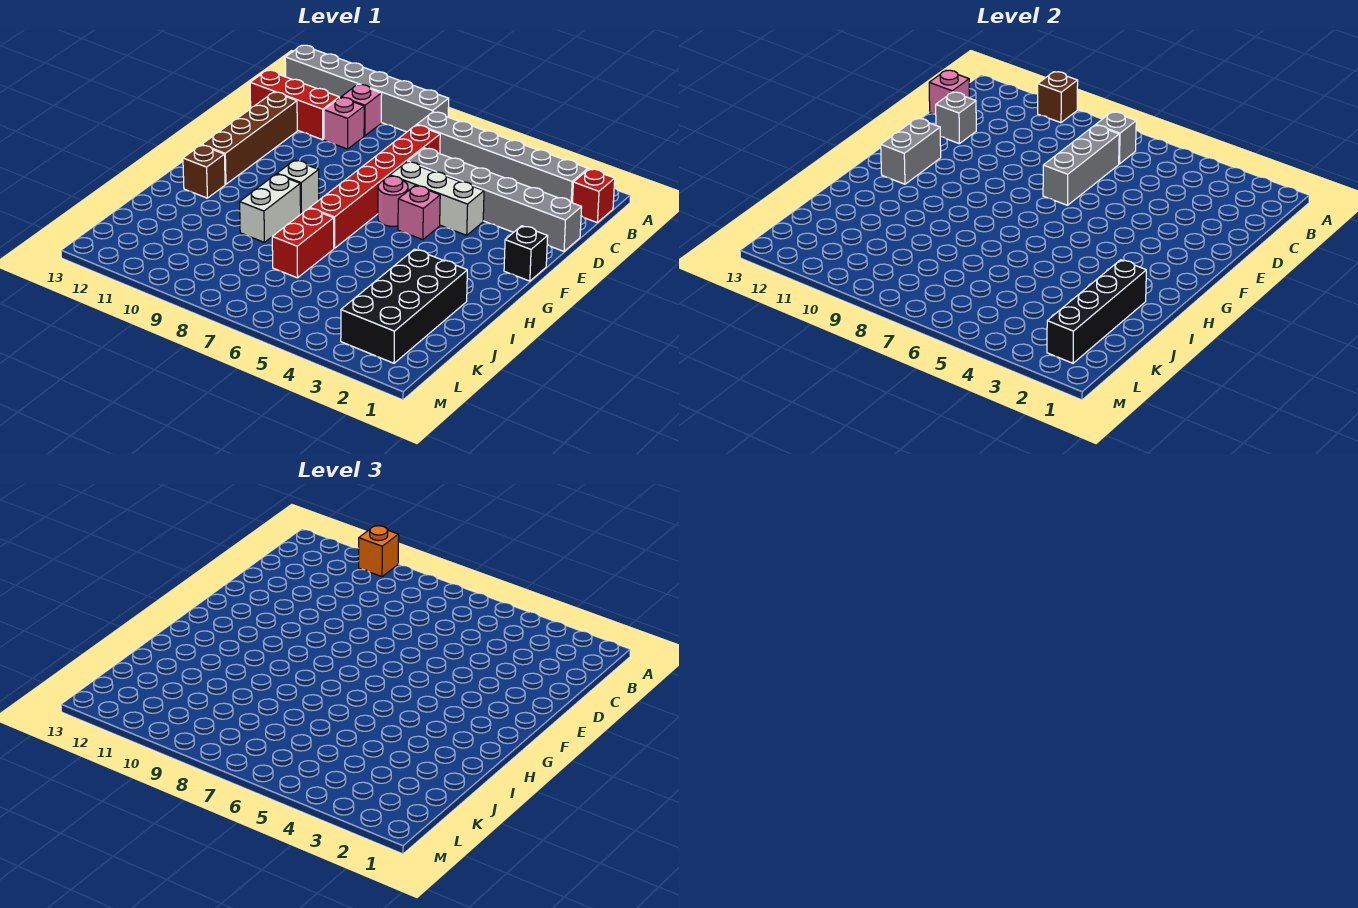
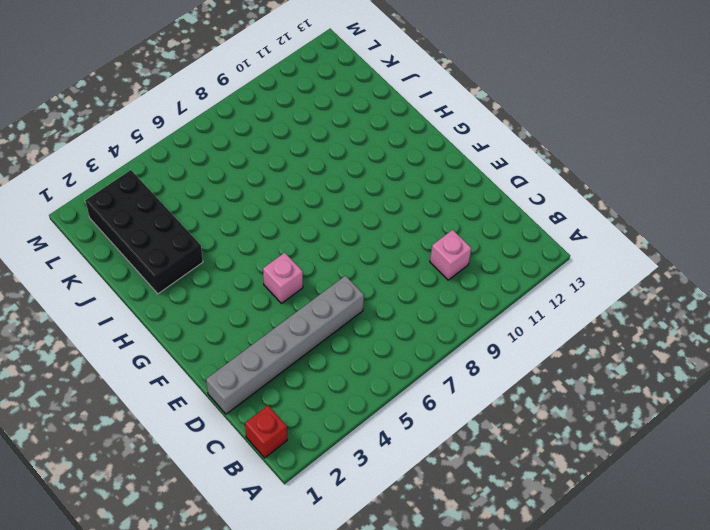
none -> grey brick A8:A13 level 1
none -> grey brick B2:B7 level 1
none -> pink brick B10 level 1

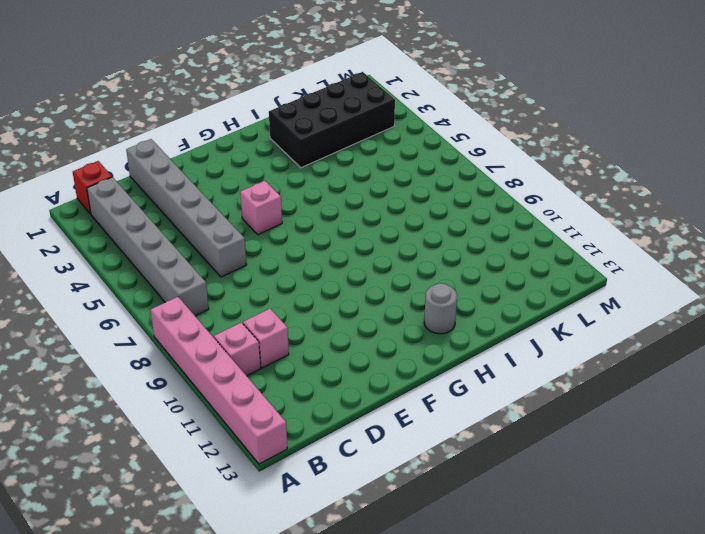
pink brick A8:A13 level 1 -> grey brick A8:A13 level 1
grey round brick H12 level 1 -> brown brick H12 level 1
none -> red brick C7:H7 level 1
none -> red brick C11:C13 level 1
none -> brown brick D12:G12 level 1

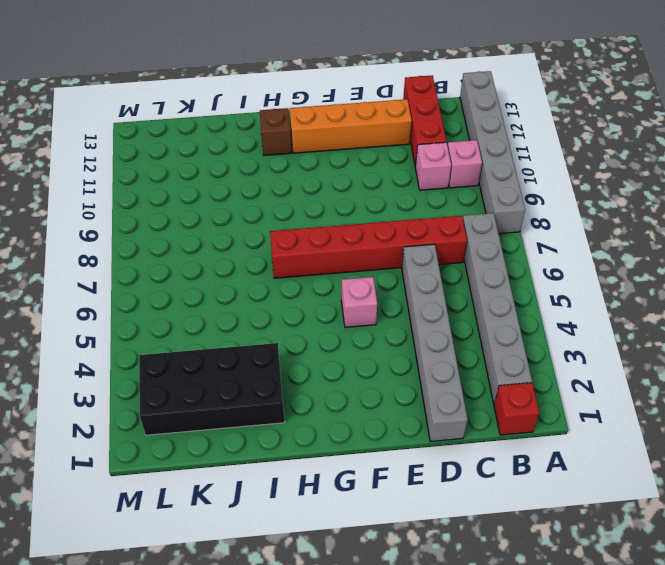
orange brick D12:G12 level 1 -> brown brick D12:G12 level 1
none -> white brick E4:E6 level 1
none -> black brick F1 level 1
none -> pink round brick F6 level 1

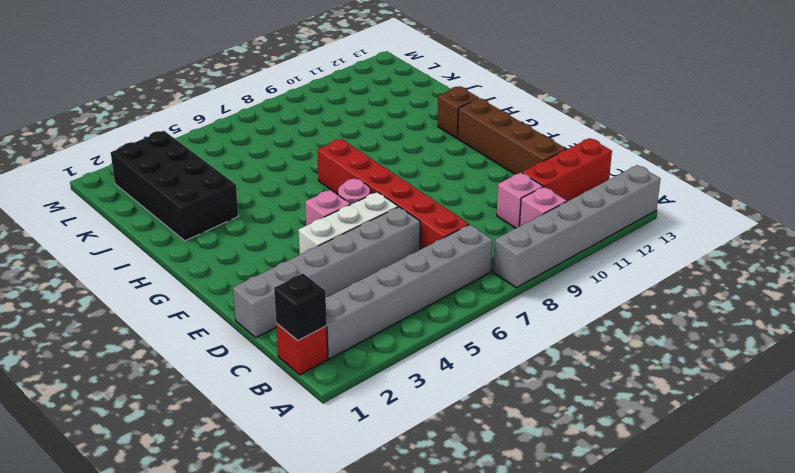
black brick B1 level 2 -> black brick F1 level 1
none -> white brick G9 level 1
none -> white brick H9:I9 level 1
none -> red brick I7:J7 level 1

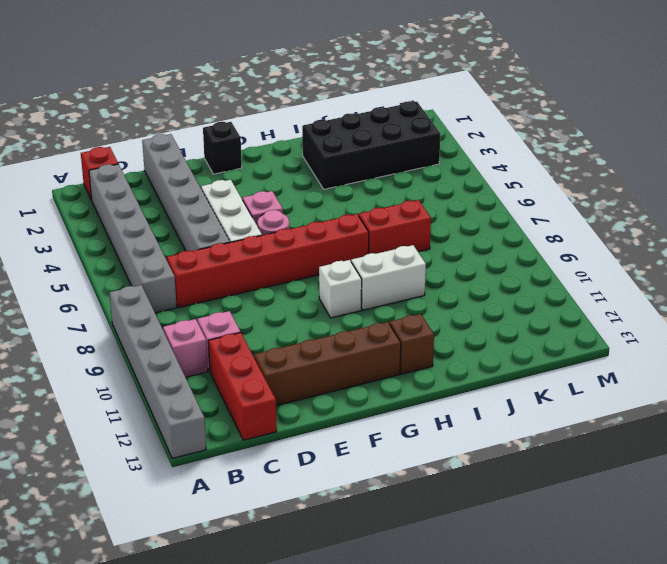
none -> brown brick A10 level 2
none -> grey brick B7 level 2
none -> grey brick C7:E7 level 2

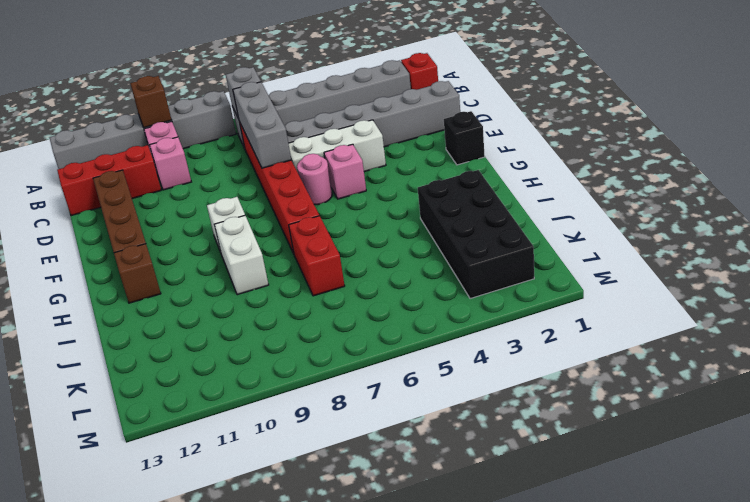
none -> pink brick C13 level 2
none -> grey brick D12 level 2
none -> grey brick F12:G12 level 2

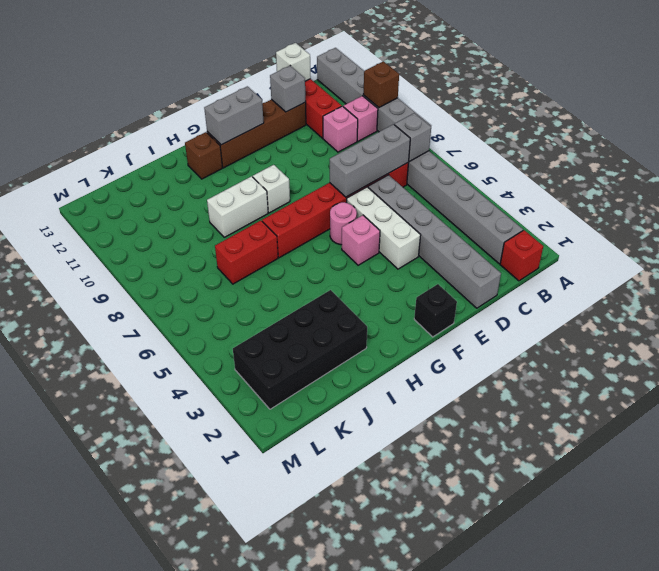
white brick C13 level 2 -> pink brick C13 level 2
none -> black brick I2:L2 level 2
none -> orange brick A10 level 3

